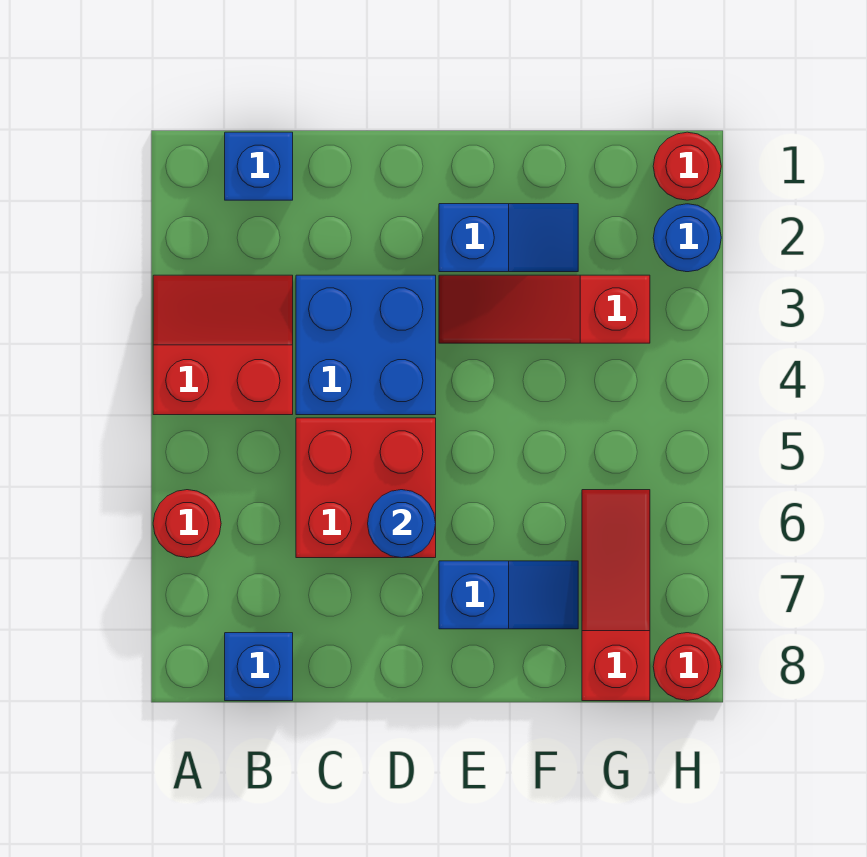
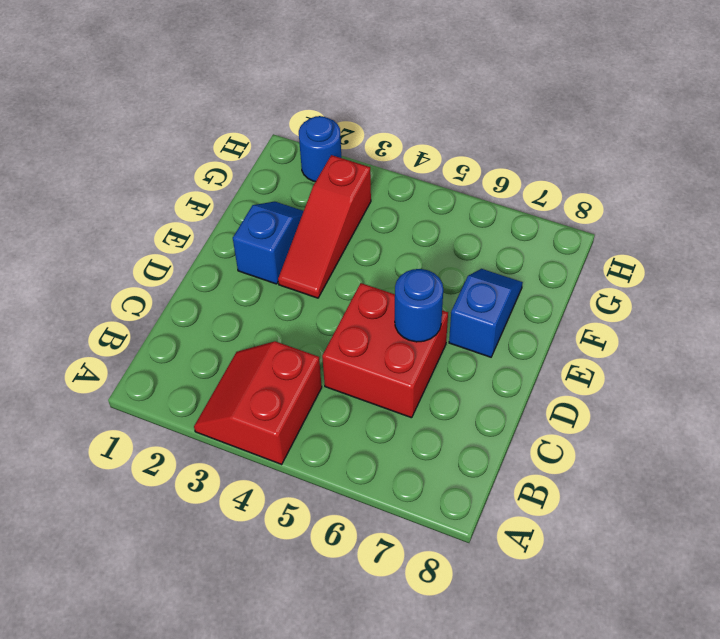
none -> red round brick A6 level 1
none -> blue brick B1 level 1
none -> blue brick B8 level 1

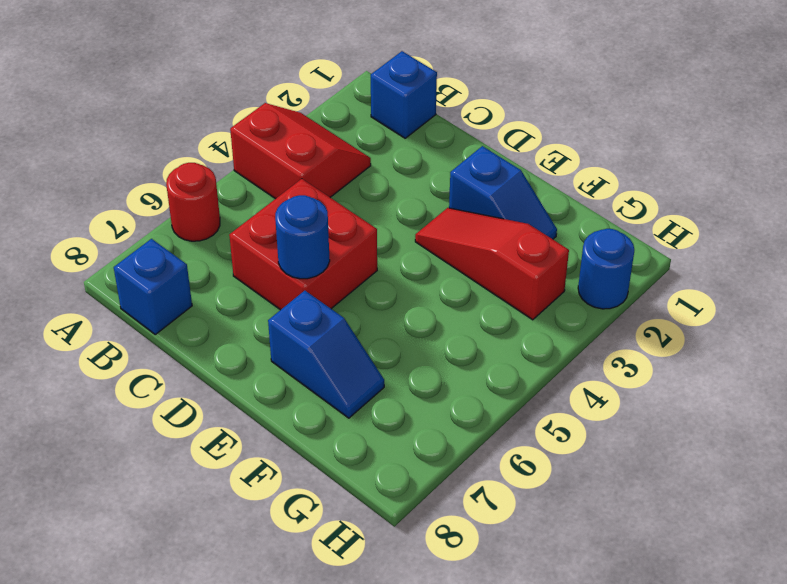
none -> blue brick C3:D4 level 1
none -> red slope G6:G8 level 1 top 8
none -> red round brick H1 level 1

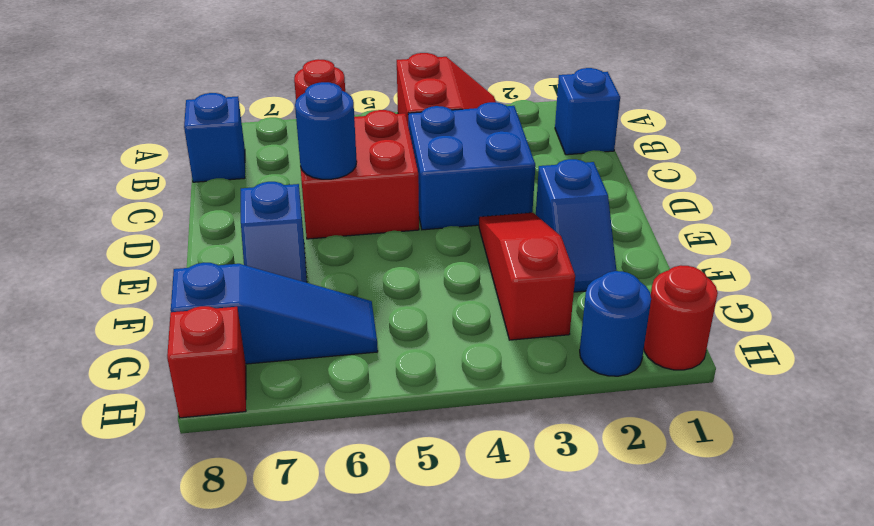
blue slope G6:G8 level 1 top 8 -> red slope G6:G8 level 1 top 8
red brick H8 level 1 -> red round brick H8 level 1

